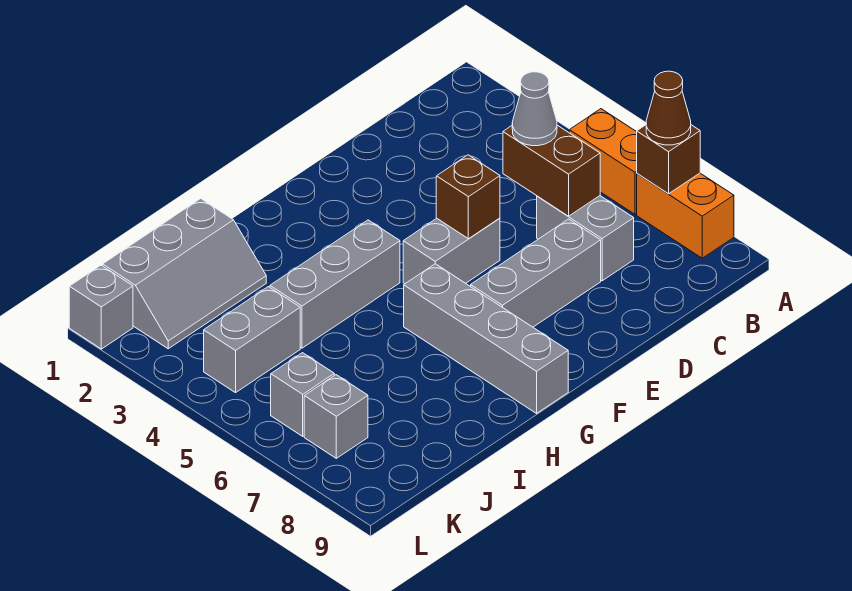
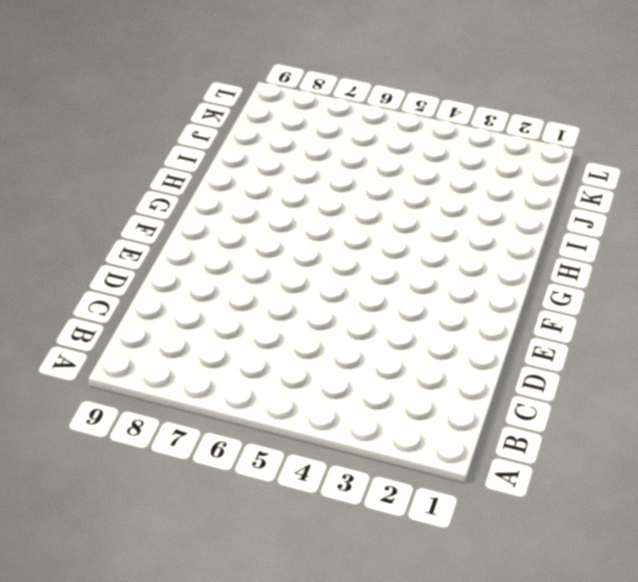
none -> orange brick A5:A6 level 1
none -> orange brick A7:A8 level 1
none -> grey brick C6:C7 level 1

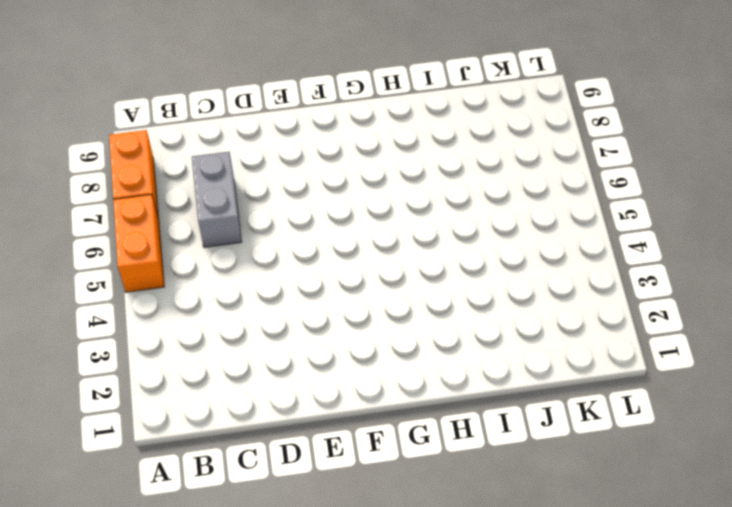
none -> grey brick D7:F7 level 1
none -> grey brick E5:F5 level 1
none -> grey brick G4:I4 level 1

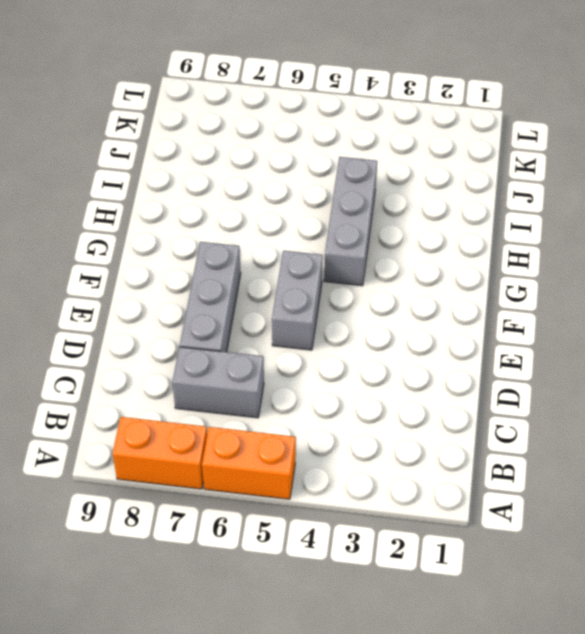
none -> grey brick G6:G9 level 1
none -> grey slope I1:K2 level 1 top 1
none -> grey brick J4:K4 level 1

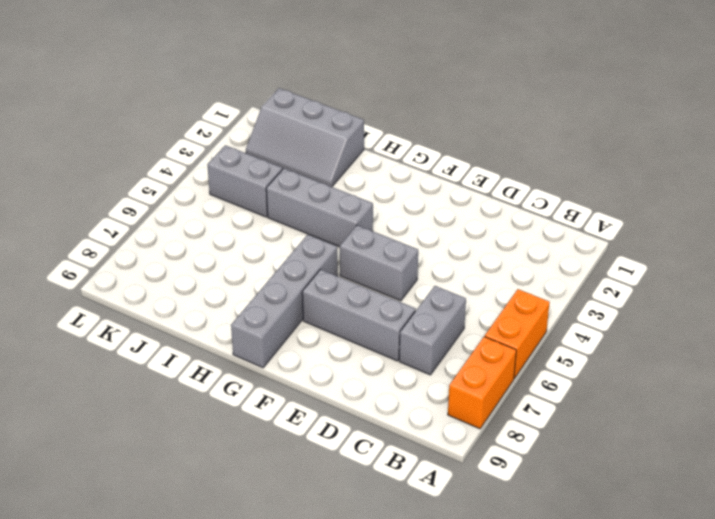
none -> grey brick K6 level 1
none -> grey brick K7 level 1
none -> grey brick L1 level 1

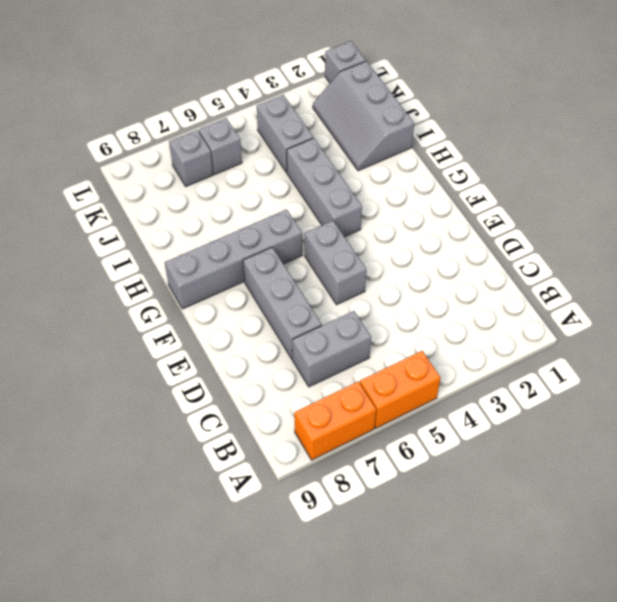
none -> brown brick A7 level 2
none -> brown brick C5:C6 level 2
none -> brown brick E5 level 2

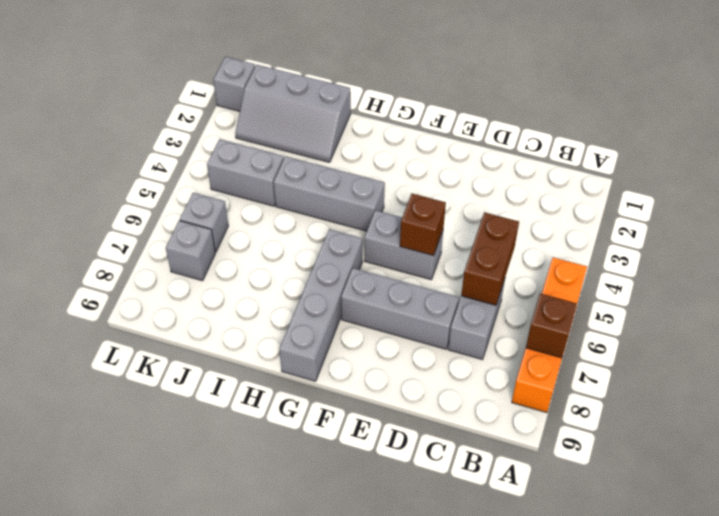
none -> brown cone A7 level 3
none -> grey cone C5 level 3

